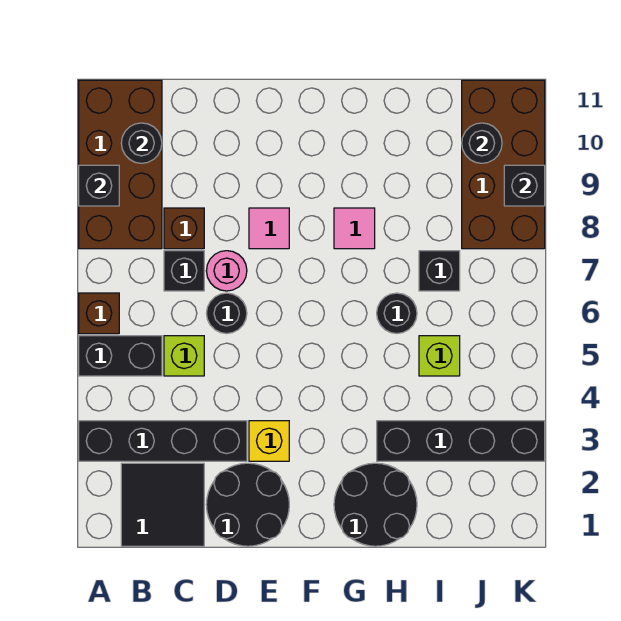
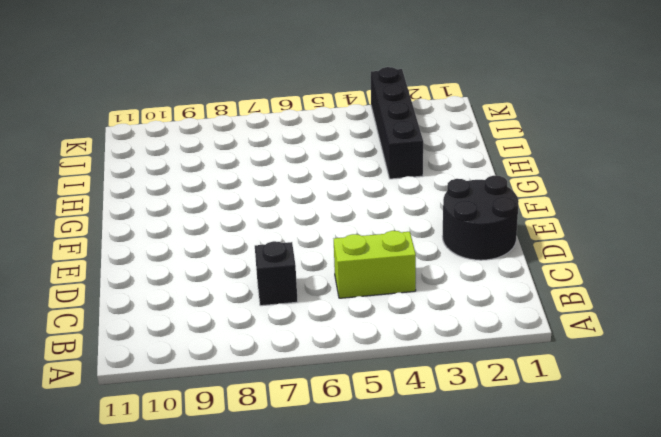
lime brick C4:C5 level 1 -> lime brick C5 level 1
none -> black brick A3:D3 level 1
none -> black brick A5:B5 level 1
none -> brown brick A6 level 1

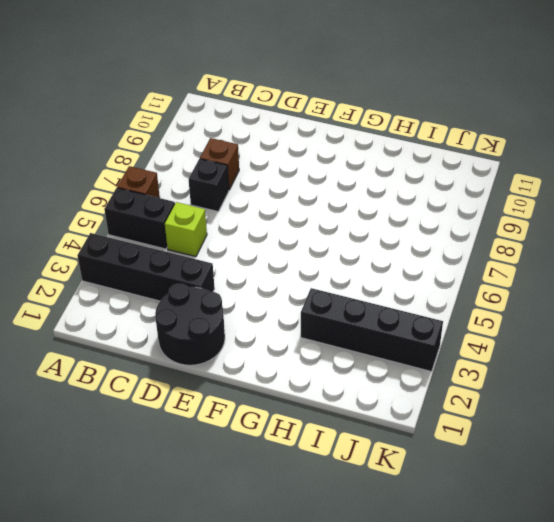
none -> brown brick A8:B11 level 1
none -> black tile B1:C2 level 1
none -> black round brick D6 level 1

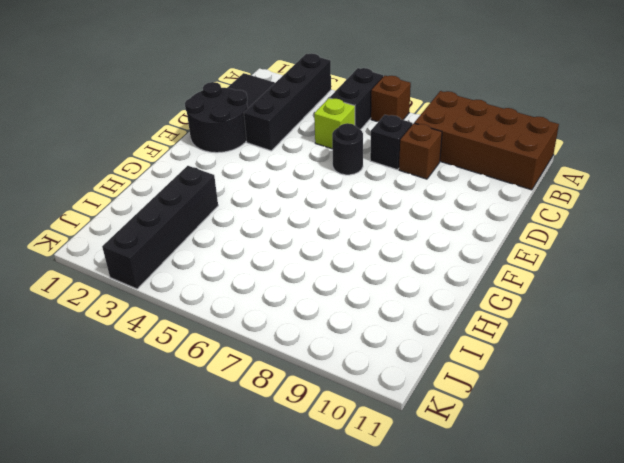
none -> pink round brick D7 level 1
none -> yellow brick E3 level 1
none -> pink tile E8 level 1

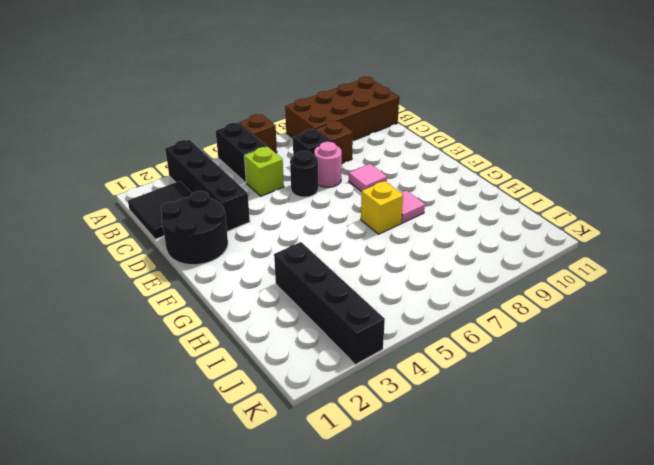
yellow brick G7 level 1 -> yellow brick E3 level 1
none -> black round brick G1:H2 level 1
none -> black round brick H6 level 1
none -> lime brick I5 level 1

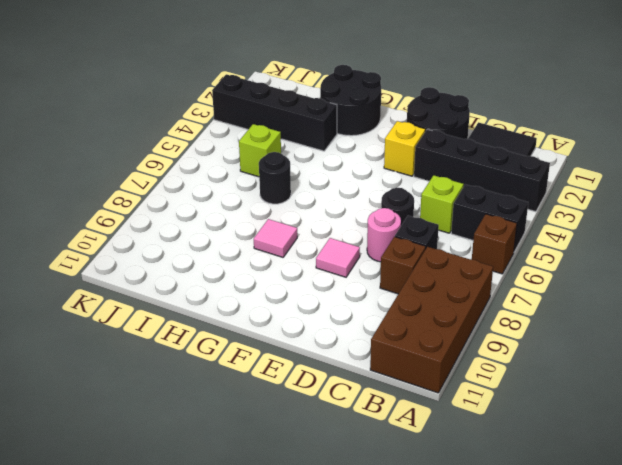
none -> black brick I7 level 1
none -> brown brick J8:K11 level 1
none -> black brick A9 level 2

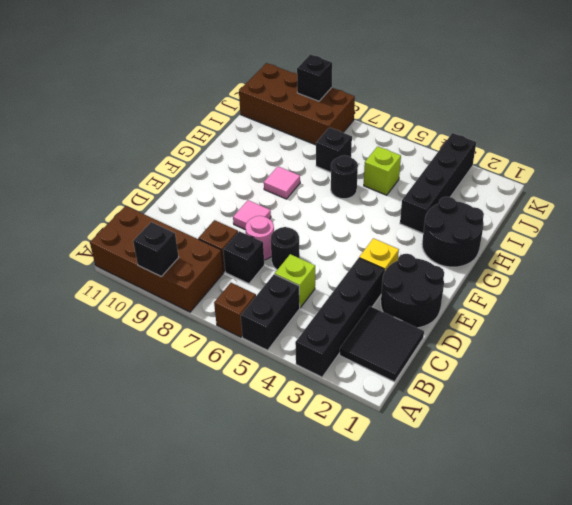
none -> black round brick B10 level 2
none -> black round brick J10 level 2

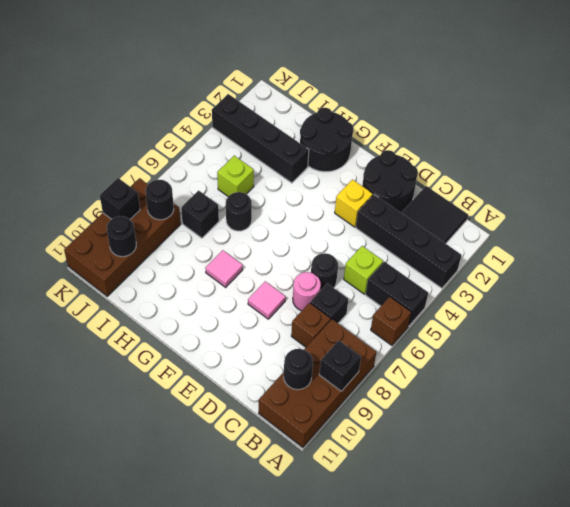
black round brick J8 level 2 -> none

